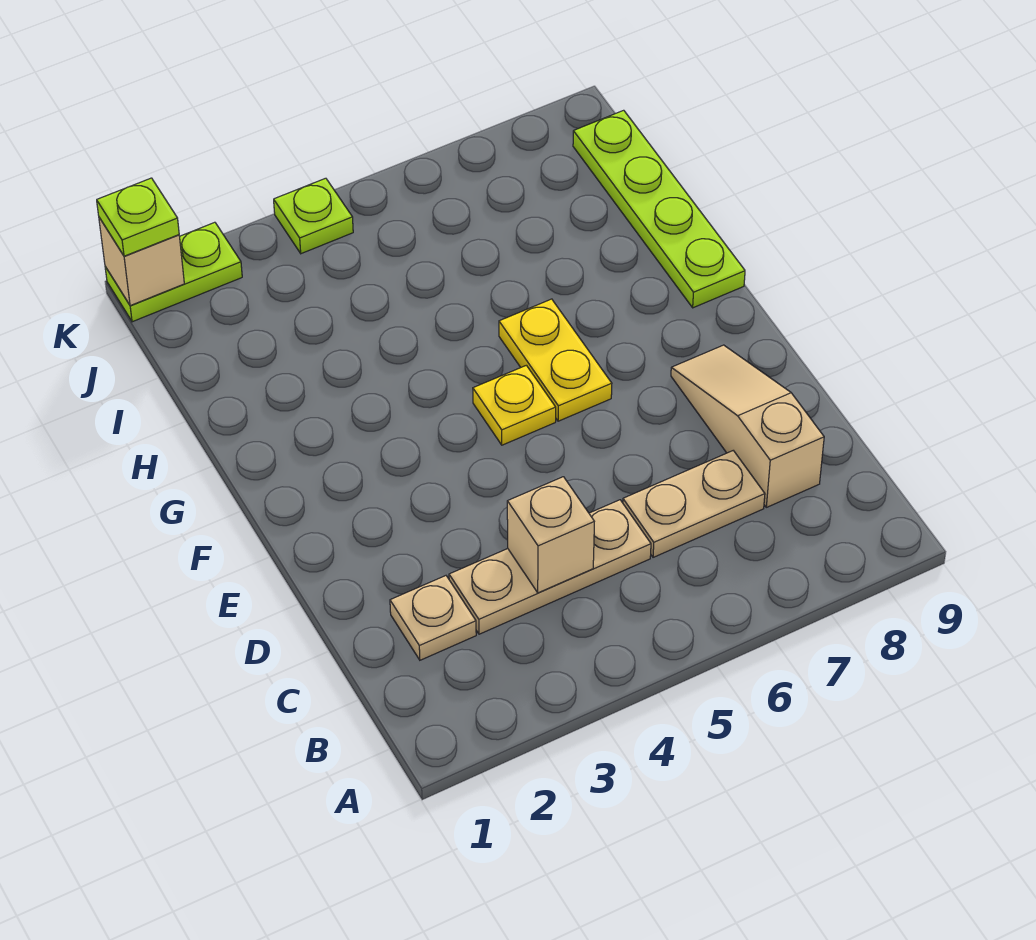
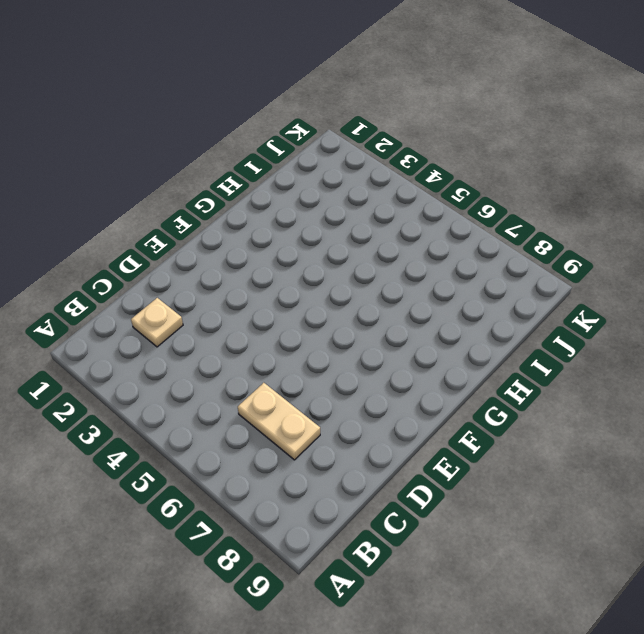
none -> tan plate C3:C5 level 1
none -> tan slope C8:E8 level 1 top C
none -> yellow plate F5 level 1

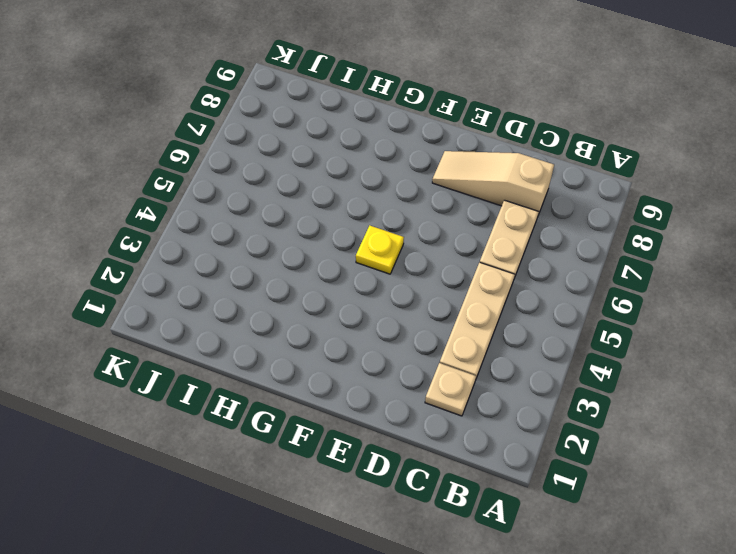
none -> yellow plate F6:G6 level 1
none -> lime plate G9:J9 level 1
none -> lime plate K1:K2 level 1

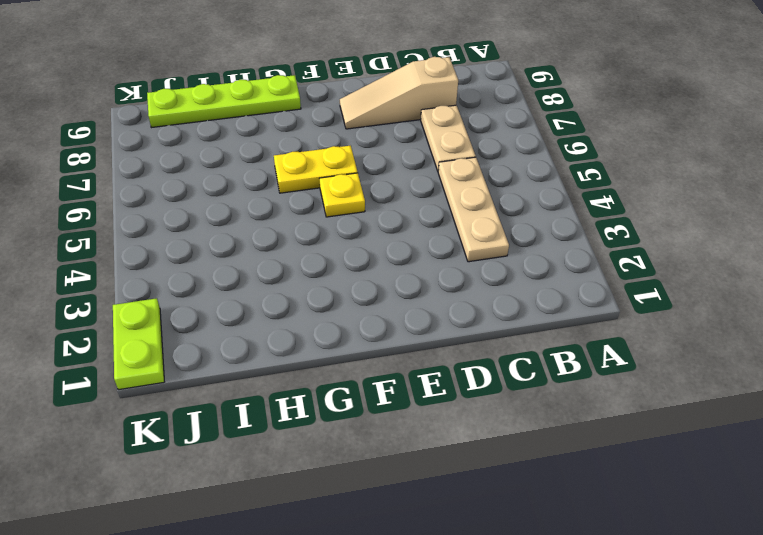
none -> tan plate C2 level 1
none -> lime plate K4 level 1
none -> tan brick C4 level 2

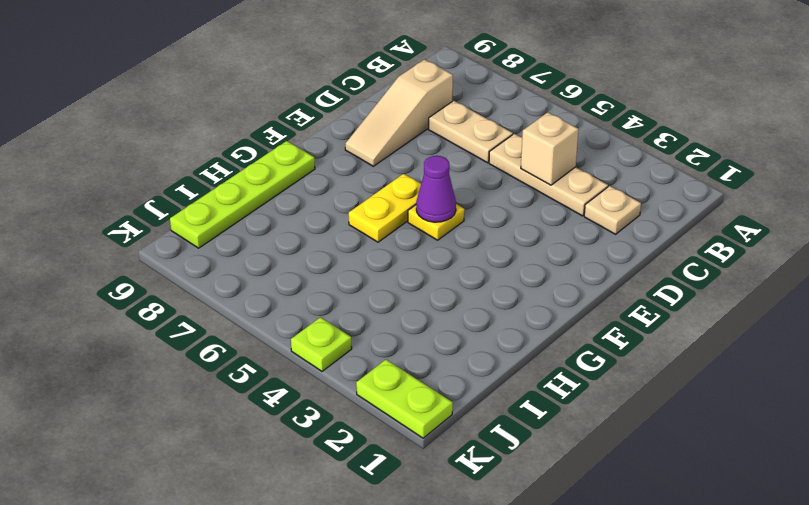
purple cone F5 level 2 -> none
none -> tan brick K1 level 2
none -> lime plate K1 level 3

